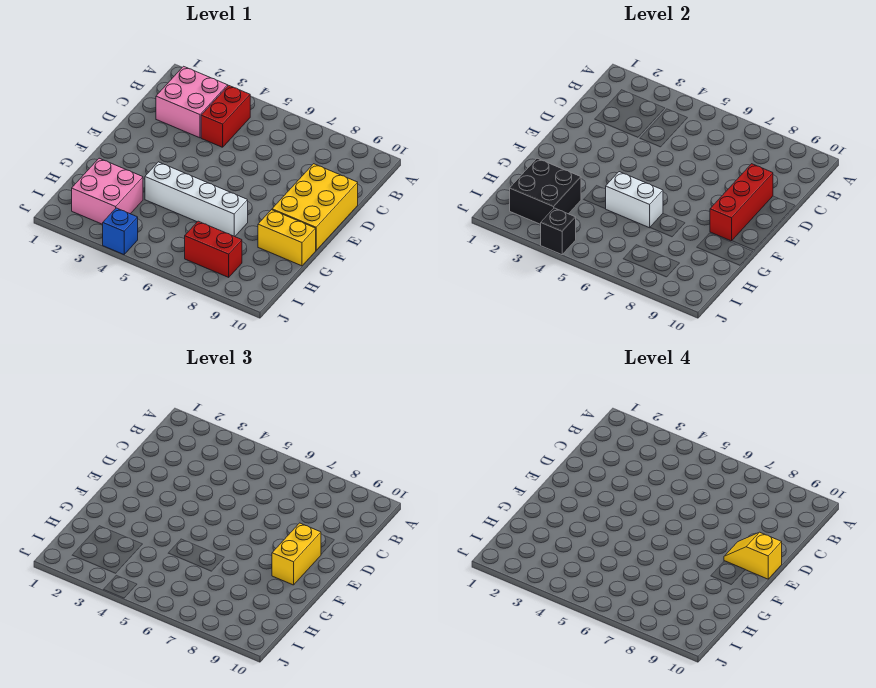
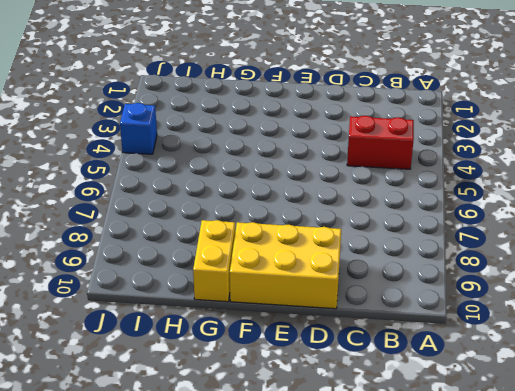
none -> pink brick B2:C3 level 1
none -> white brick G4:G7 level 1
none -> pink brick H2:I3 level 1

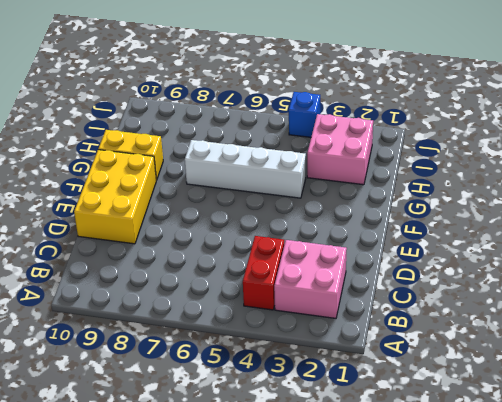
none -> red brick I7:I8 level 1
none -> red brick D9:F9 level 2
none -> white brick G5:G6 level 2

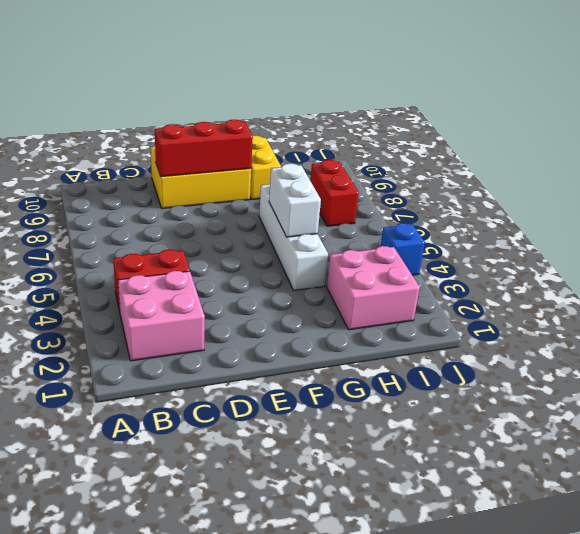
none -> black brick H2:I3 level 2
none -> black brick J4 level 2
none -> yellow brick E9:F9 level 3

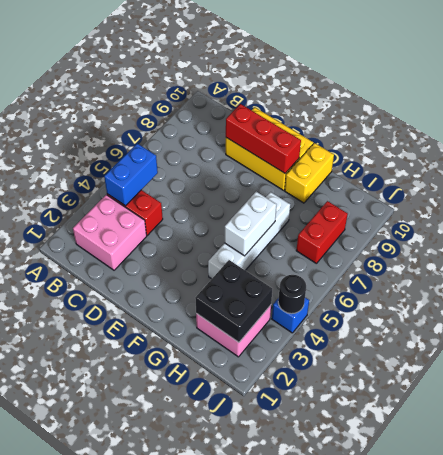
blue brick B4:B5 level 2 -> none
black round brick J4 level 2 -> black brick J4 level 2
none -> yellow brick E9:F9 level 3
none -> yellow slope E9:E10 level 4 top 10

